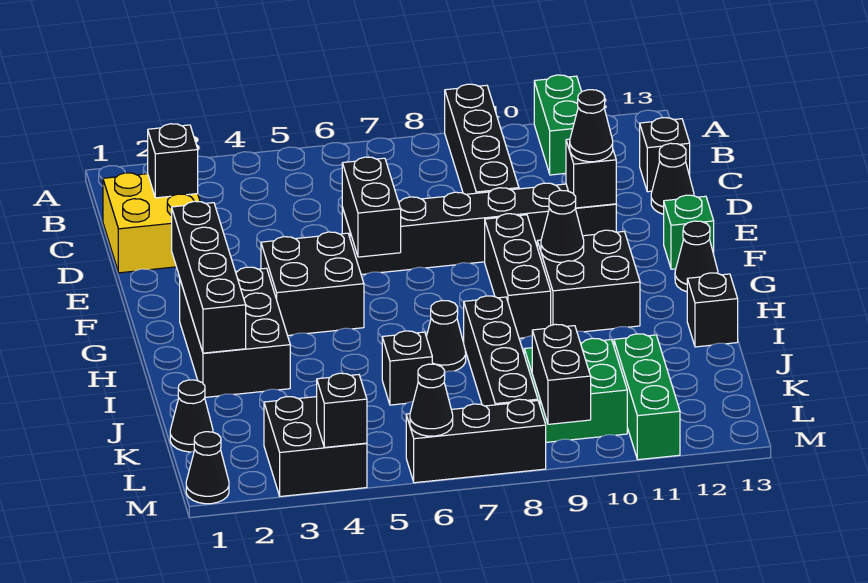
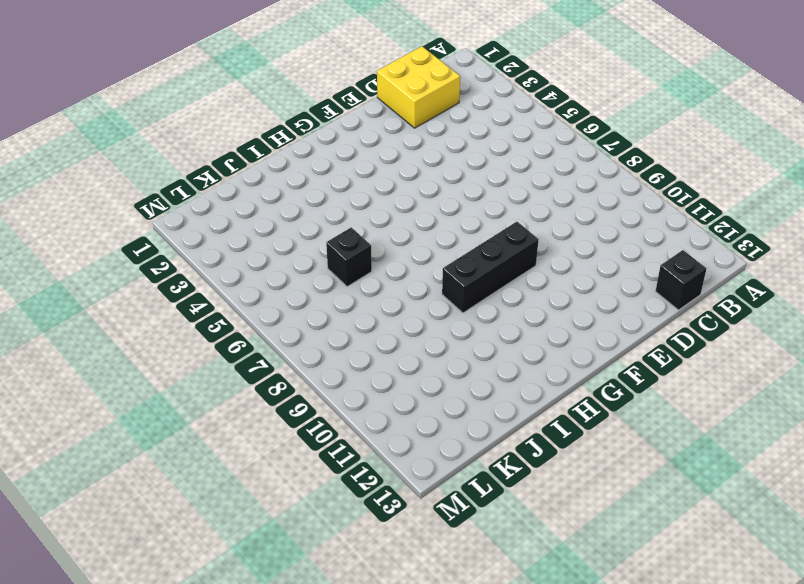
none -> black brick A9:D9 level 1
none -> green brick A11:B11 level 1
none -> black cone D13 level 1
none -> black brick E6:E11 level 1

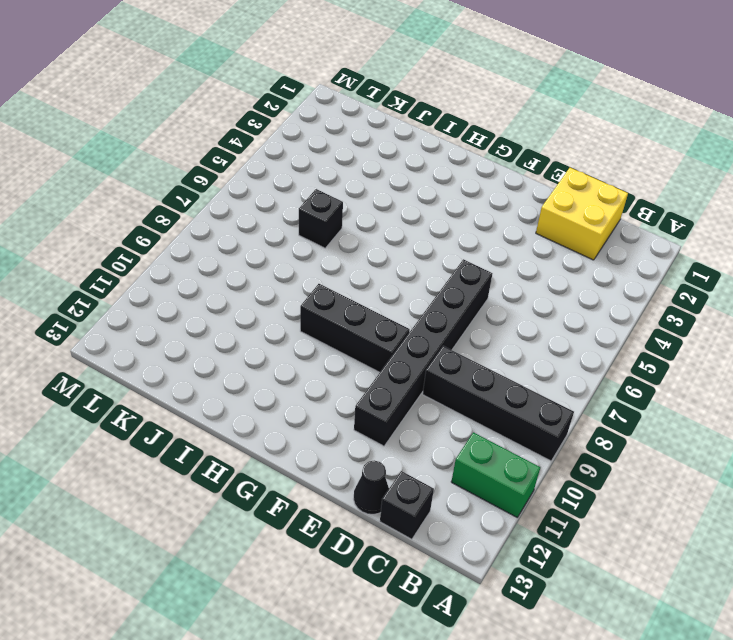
none -> black brick F4:G5 level 1
none -> green brick F13 level 1
none -> black brick G2:I3 level 1
none -> black brick G10:H11 level 1

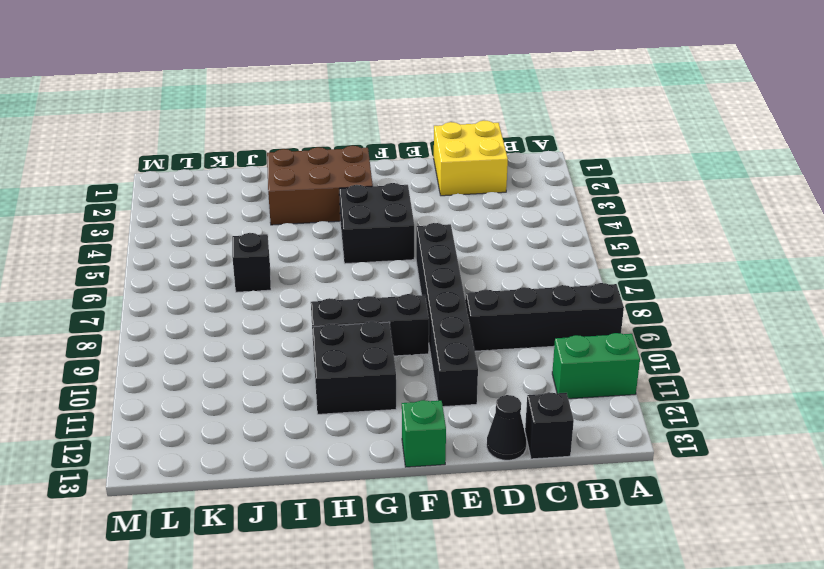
brown brick G2:I3 level 1 -> black brick G2:I3 level 1
none -> black cone G13 level 1
none -> black cone I7 level 1
none -> black brick I8:L8 level 1
none -> black brick I13 level 1

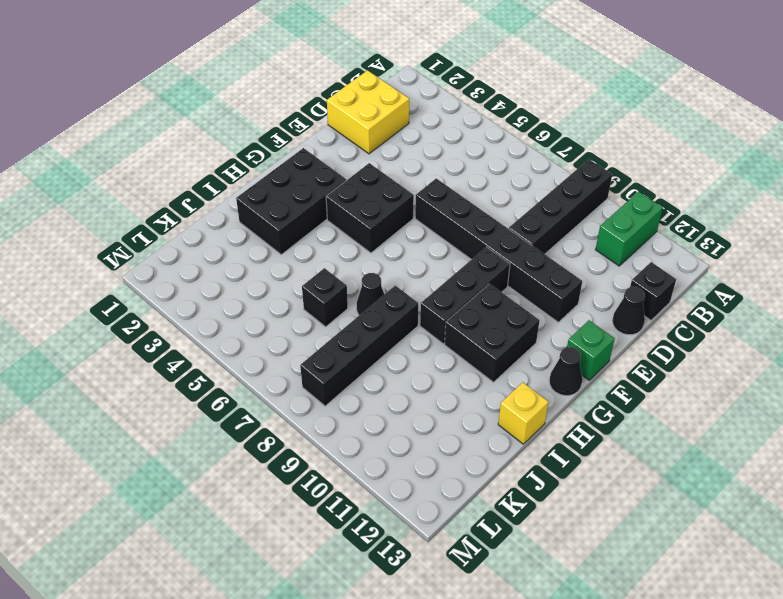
yellow brick I13 level 1 -> black brick I13 level 1
none -> black cone K1 level 1
none -> green brick K9:L10 level 1
none -> green brick K11:M11 level 1
none -> black brick L3:M4 level 1

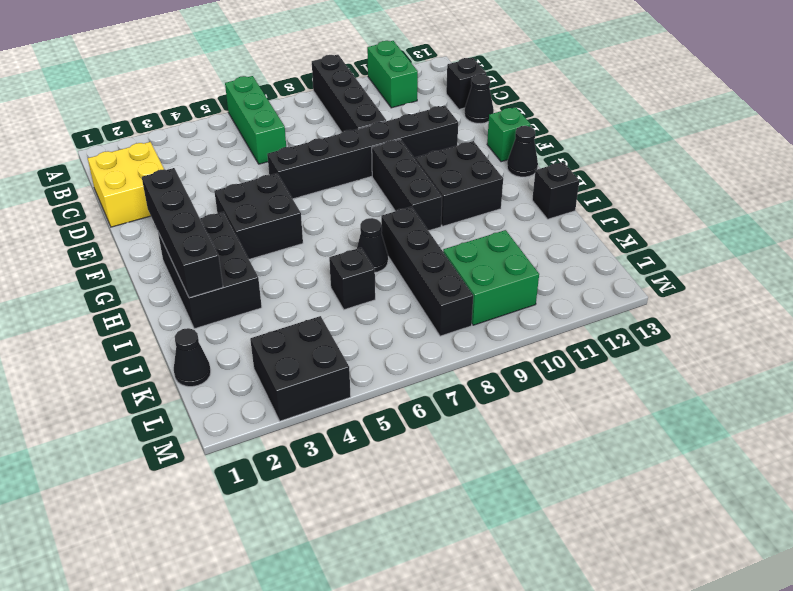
green brick A6:C6 level 1 -> green brick K11:M11 level 1
none -> black cone M1 level 1
none -> black brick M6:M8 level 1
none -> black brick C2 level 2
none -> black brick E6:F6 level 2

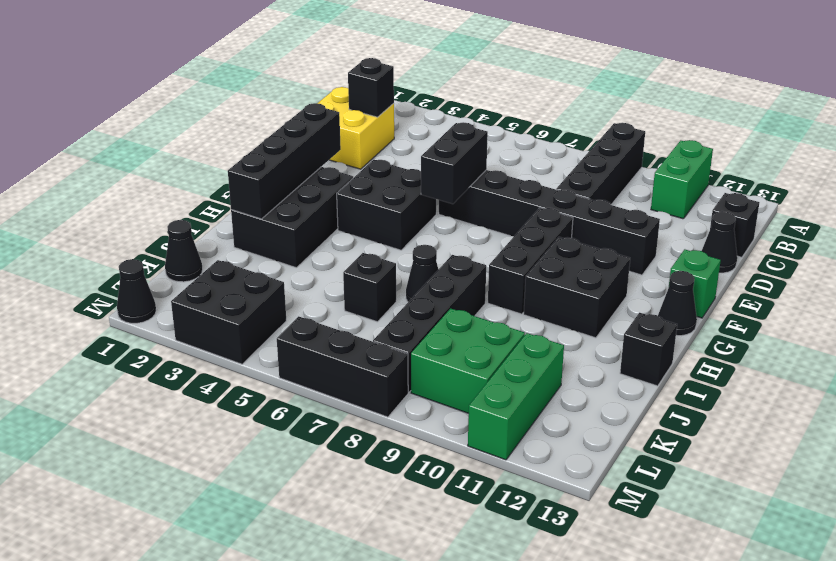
none -> black brick E11 level 2
none -> black cone G10 level 2
none -> black brick L9:M9 level 2
none -> black brick M4 level 2

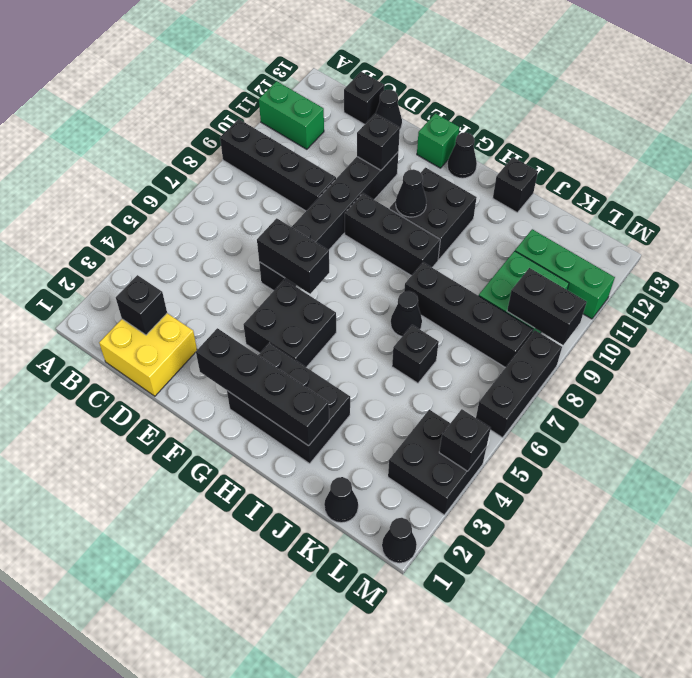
none -> black cone M6 level 2
none -> black cone E11 level 3

